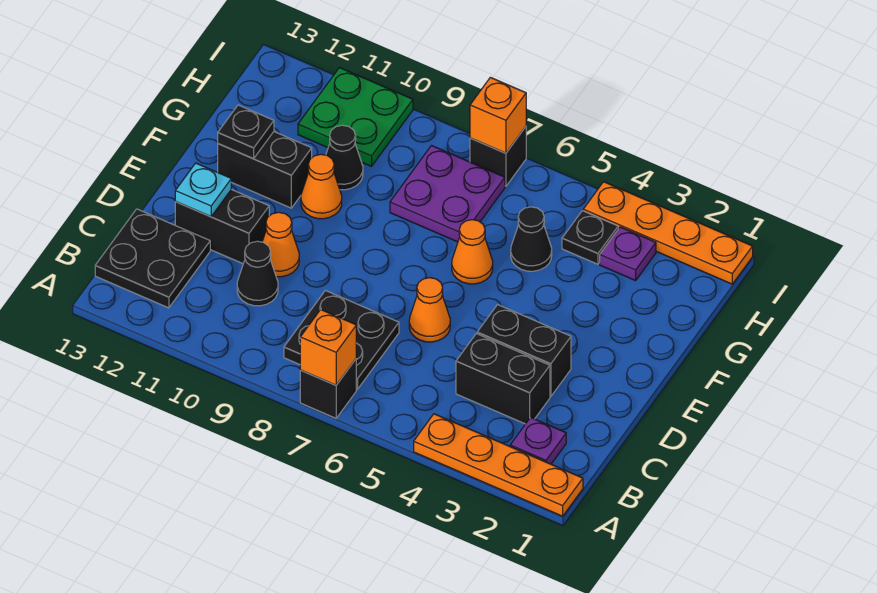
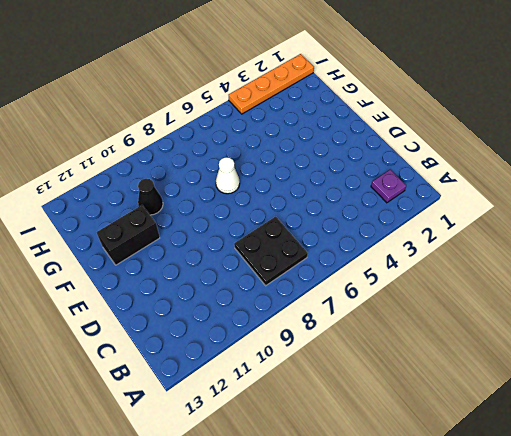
white cone F7 level 1 -> none
none -> orange plate A1:A4 level 1
none -> black brick A7 level 1
none -> black plate B12:C13 level 1

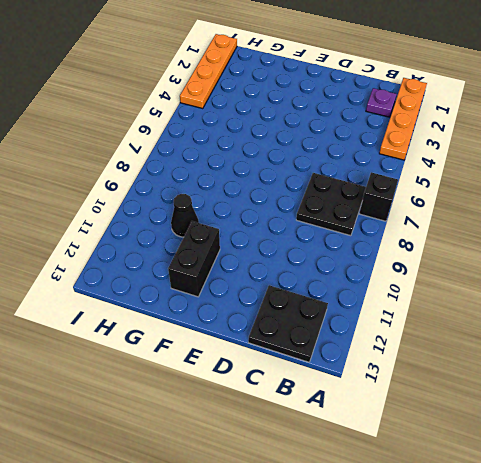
none -> black brick C3:C4 level 1
none -> black cone C10 level 1
none -> black brick D3:D4 level 1

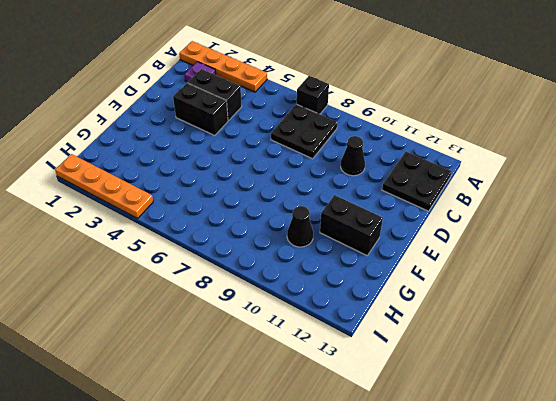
none -> orange cone D6 level 1
none -> orange cone D10 level 1
none -> black brick D11:D12 level 1

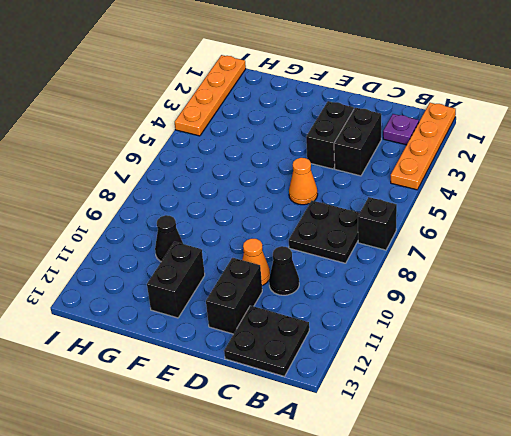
none -> orange cone F6 level 1
none -> orange cone F10 level 1
none -> black cone G5 level 1

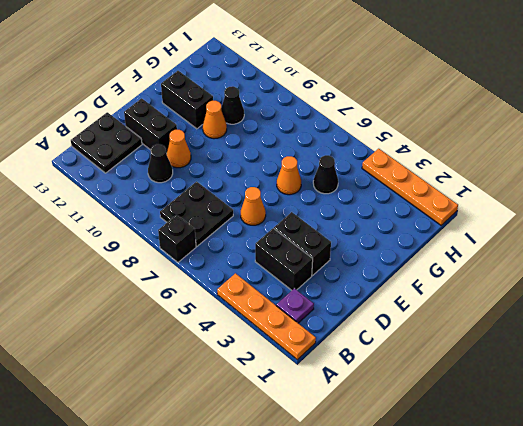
none -> purple plate G7:H8 level 1
none -> purple plate H3 level 1
none -> black plate H4 level 1

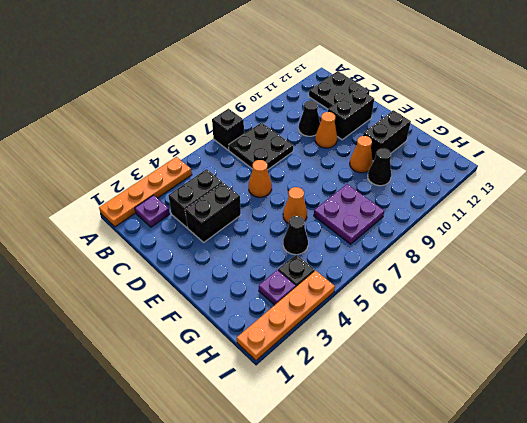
none -> green plate H10:I11 level 1
none -> black brick I7 level 1
none -> orange brick A7 level 2

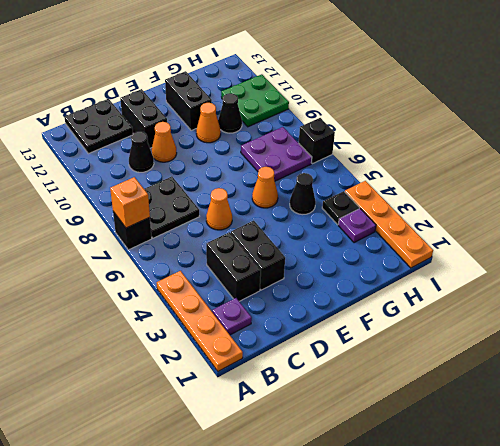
none -> cyan plate D12 level 2
none -> black plate F12 level 2
none -> orange brick I7 level 2

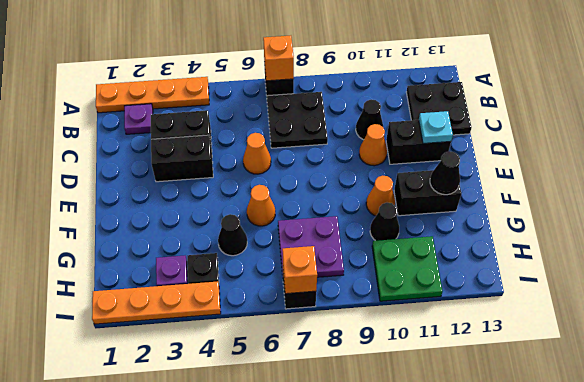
black cone F12 level 2 -> black plate F12 level 2

